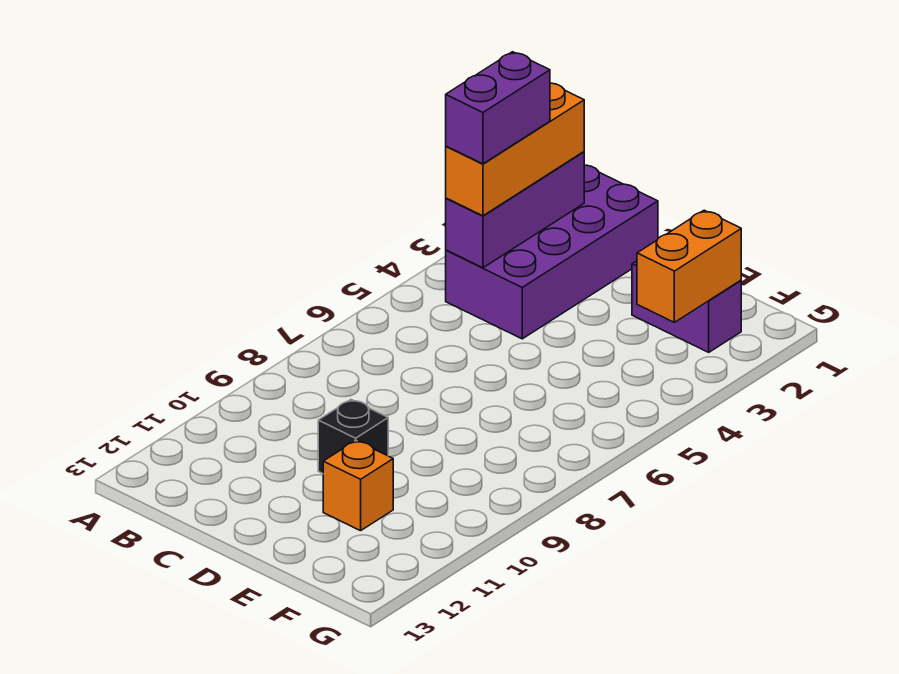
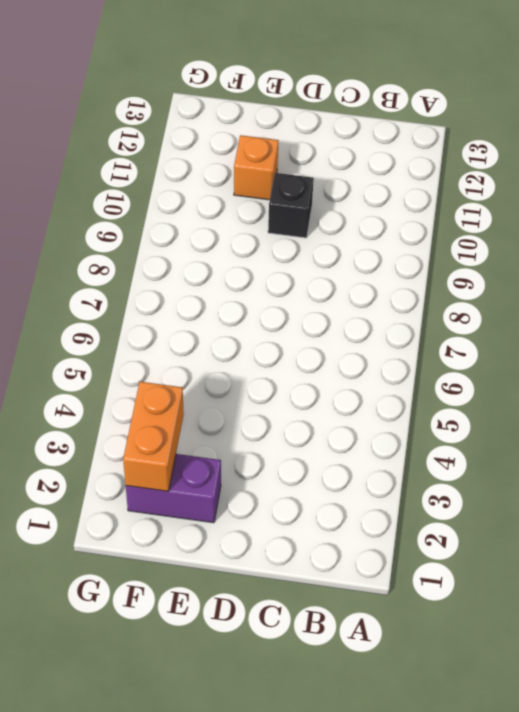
none -> purple brick B1:C4 level 1
none -> purple brick B2:B4 level 2

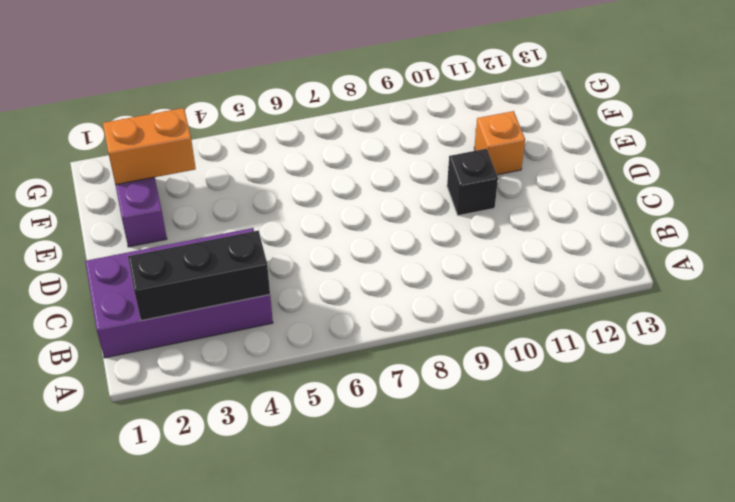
black brick B2:B4 level 2 -> purple brick B2:B4 level 2
none -> orange brick B2:B4 level 3
none -> purple brick B3:B4 level 4

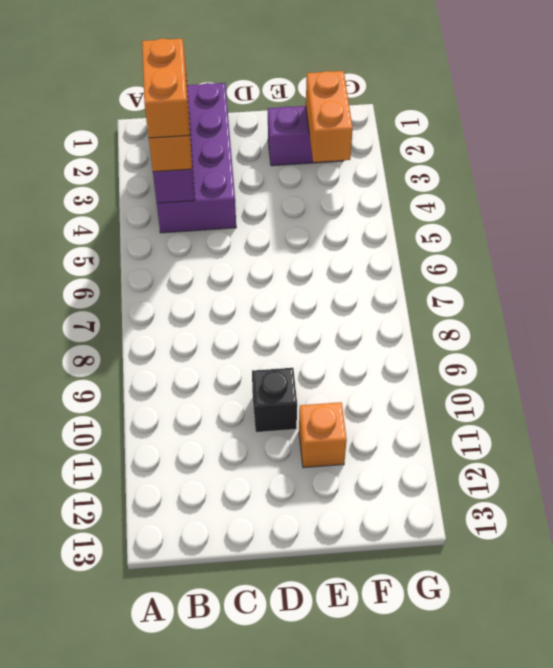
orange brick B3:B4 level 4 -> purple brick B3:B4 level 4

